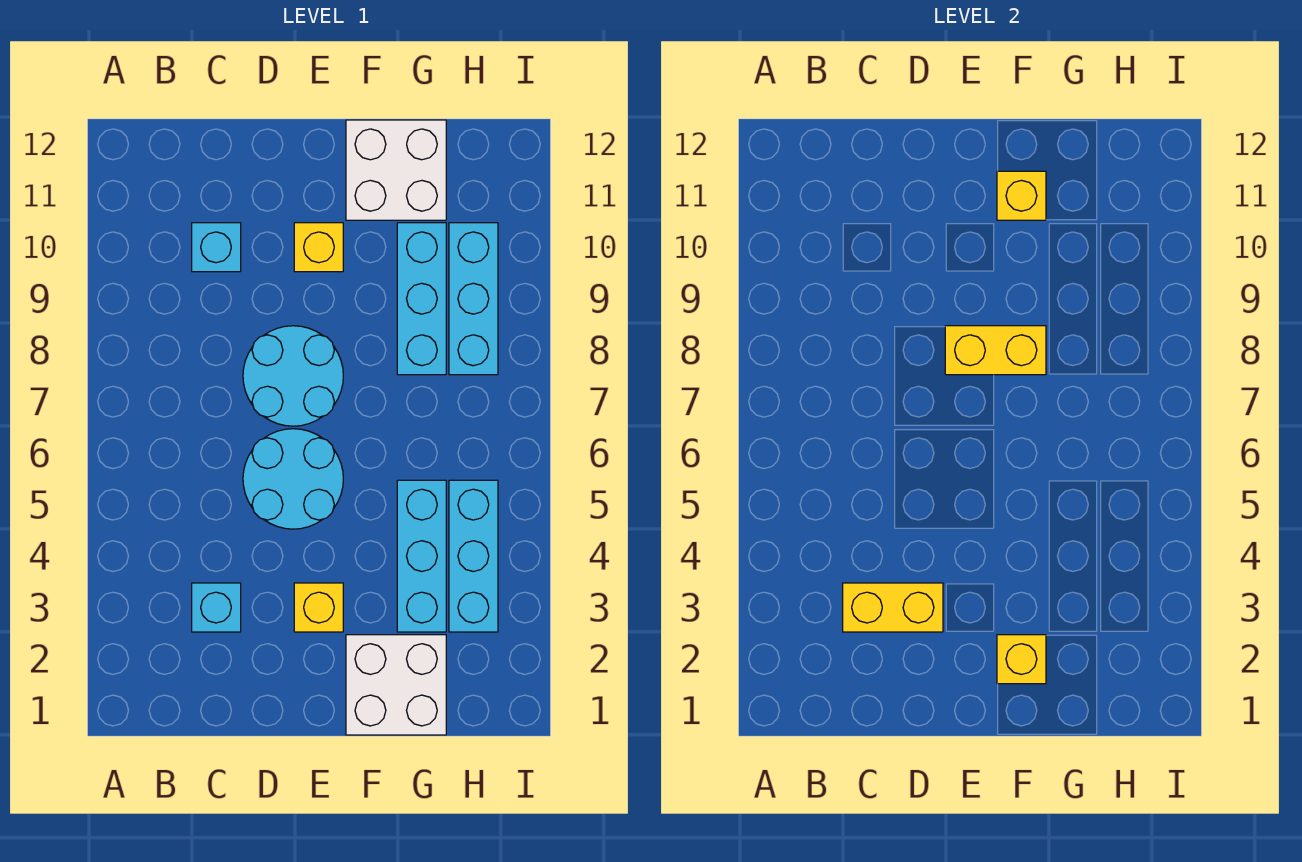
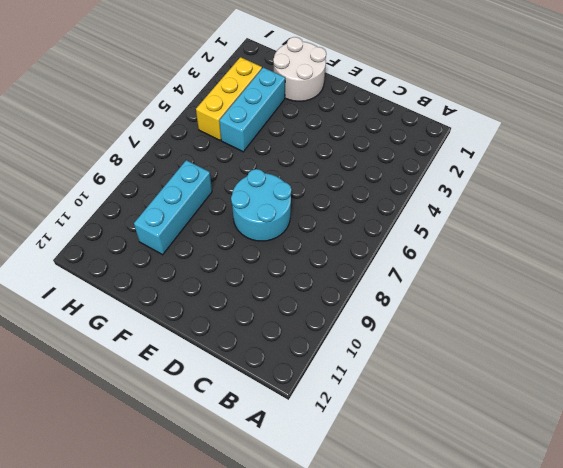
white round brick F1:G2 level 1 -> white brick F1:G2 level 1
yellow brick H3:H5 level 1 -> cyan brick H3:H5 level 1
none -> cyan brick C3 level 1
none -> cyan brick C10 level 1
none -> cyan round brick D5:E6 level 1

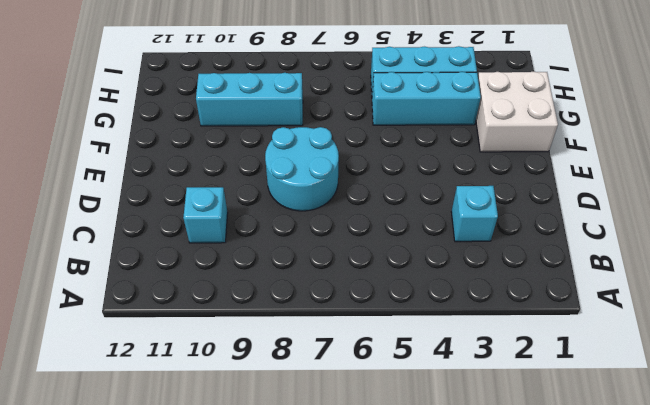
none -> cyan round brick D5:E6 level 1
none -> yellow brick E3 level 1
none -> yellow brick E10 level 1

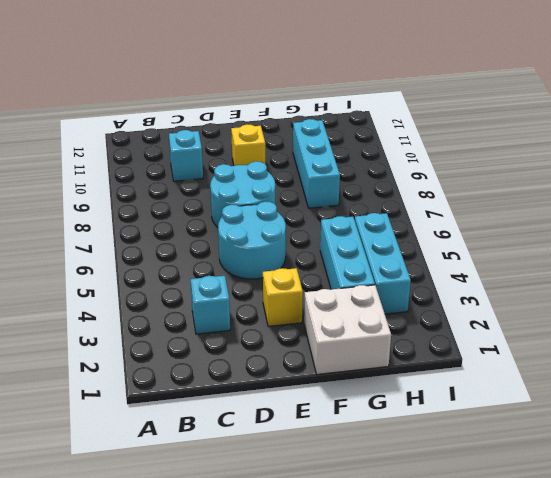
none -> white brick F11:G12 level 1
none -> cyan brick H8:H10 level 1
none -> yellow brick C3:D3 level 2

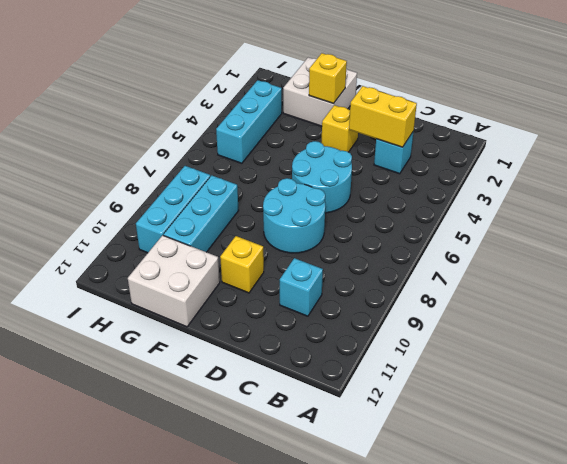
none -> cyan brick G3:G5 level 1
none -> yellow brick E8:F8 level 2
none -> yellow brick F11 level 2

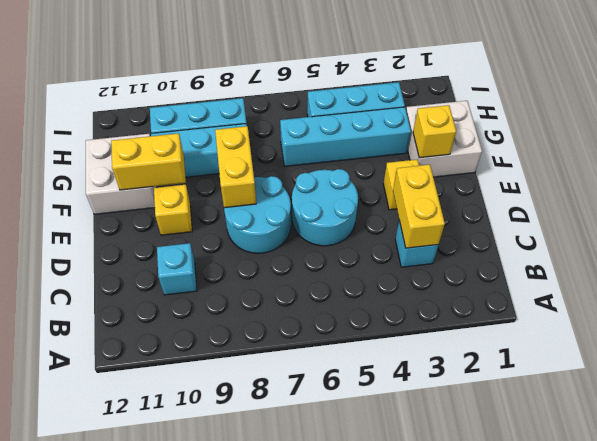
yellow brick F10:F11 level 2 -> yellow brick F11 level 2
cyan brick G3:G6 level 1 -> cyan brick G3:G5 level 1

